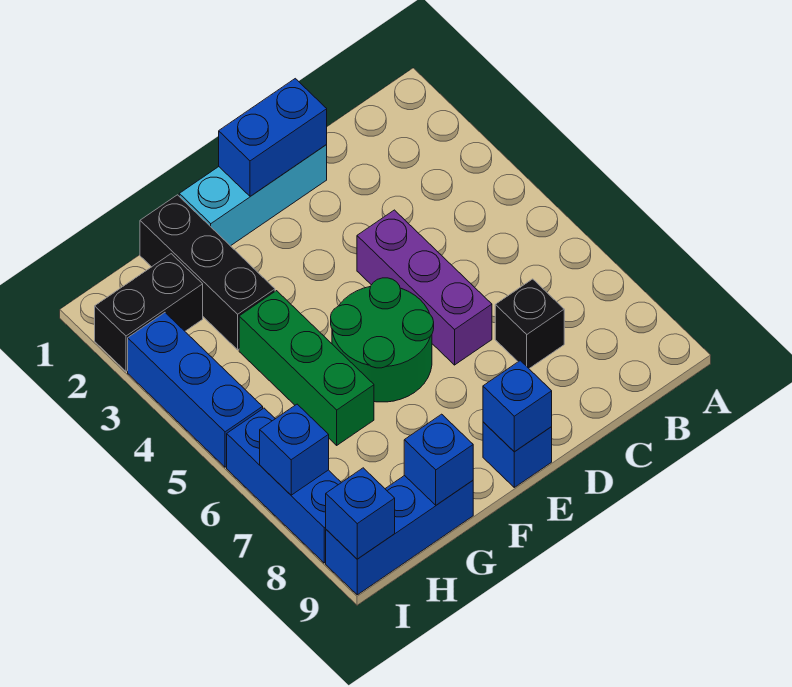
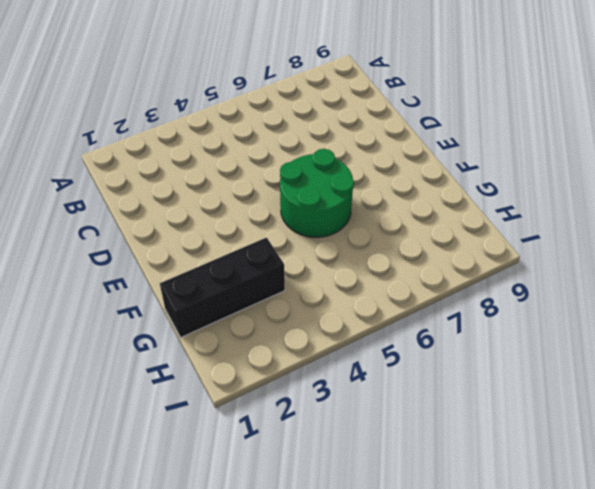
none -> black brick C7 level 1
none -> cyan brick D1:F1 level 1
none -> purple brick D4:D6 level 1

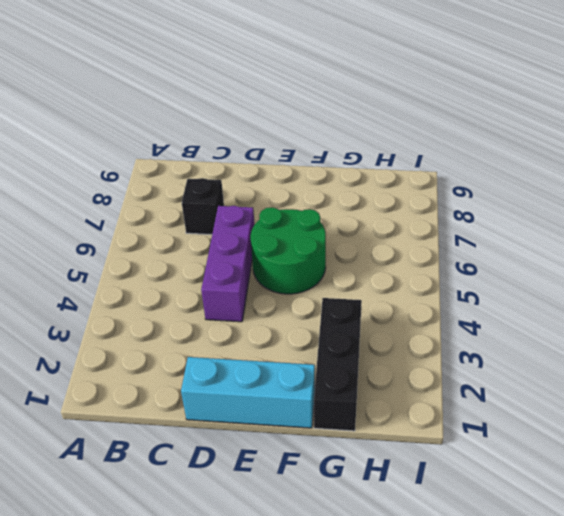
none -> blue brick E9 level 1
none -> green brick G4:G6 level 1
none -> blue brick G9:I9 level 1

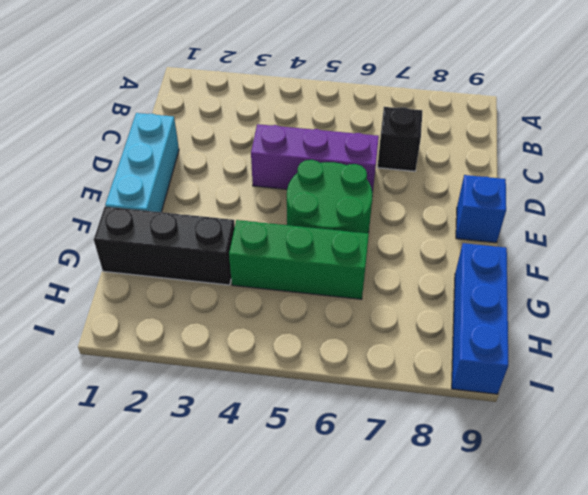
none -> black brick H2:I2 level 1
none -> blue brick I3:I5 level 1
none -> blue brick I6:I8 level 1

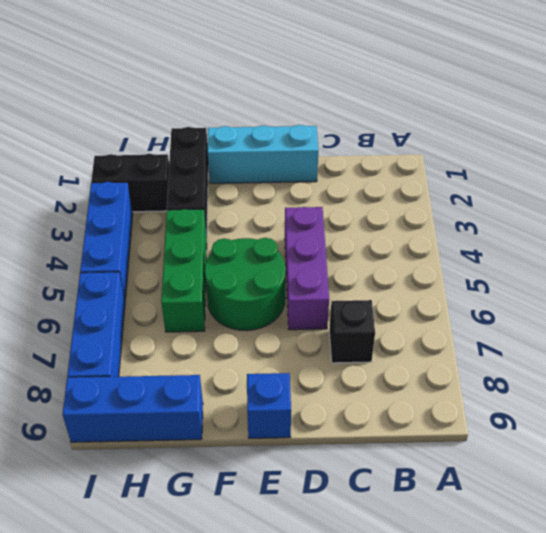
none -> blue brick D1:E1 level 2
none -> blue brick E9 level 2
none -> blue brick G9 level 2

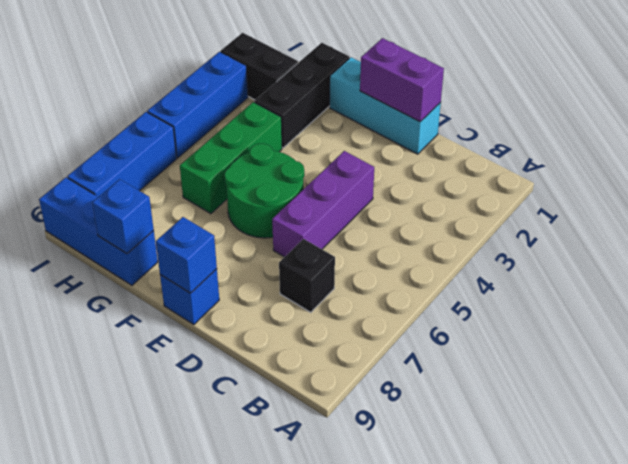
purple brick D1:E1 level 2 -> blue brick D1:E1 level 2
none -> blue brick I7 level 2
none -> blue brick I9 level 2

